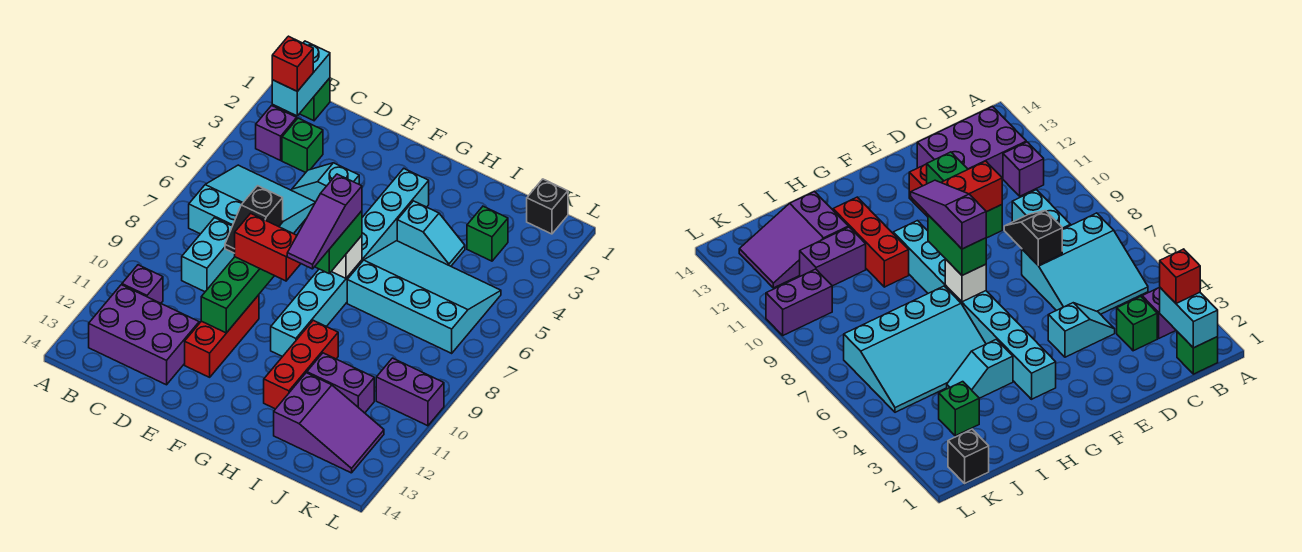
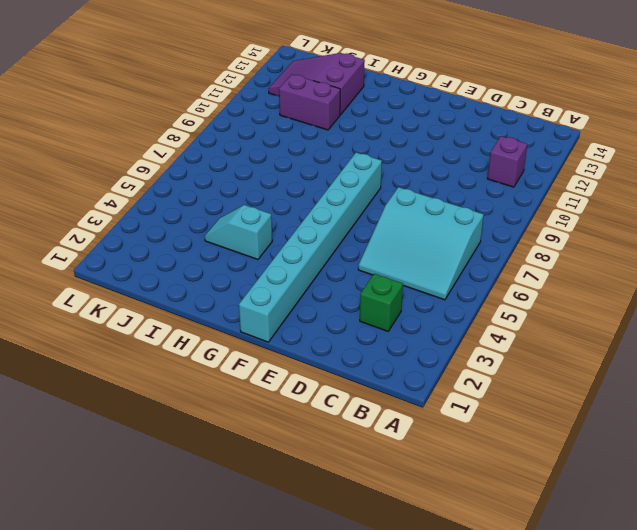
cyan brick F1:F8 level 1 -> cyan brick G3:G10 level 1
none -> green brick B1 level 1
none -> purple brick B3 level 1
none -> purple brick B12:D13 level 1

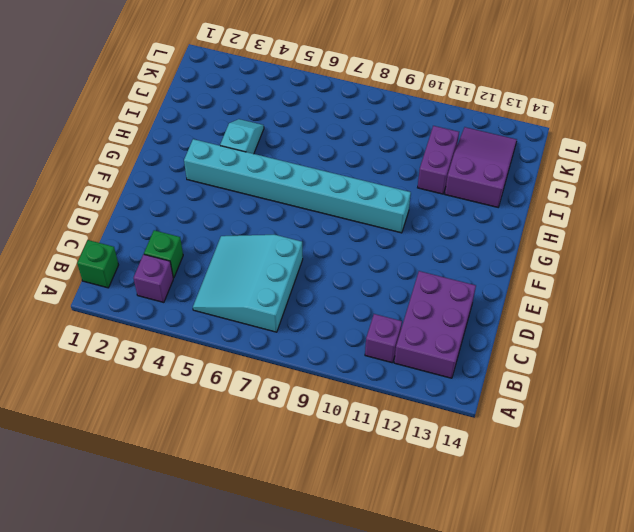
none -> cyan brick C8:C9 level 1
none -> cyan slope D4:E4 level 1 top E
none -> red brick E10:E12 level 1

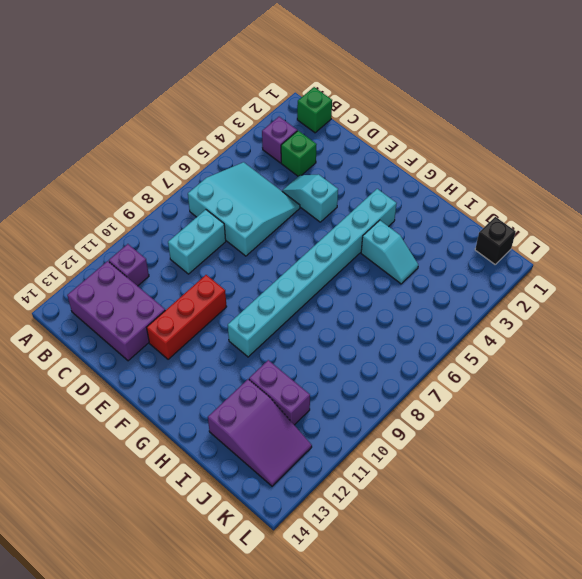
none -> cyan slope H5:K7 level 1 top 7
none -> red brick H10:H12 level 1
none -> green brick J3 level 1

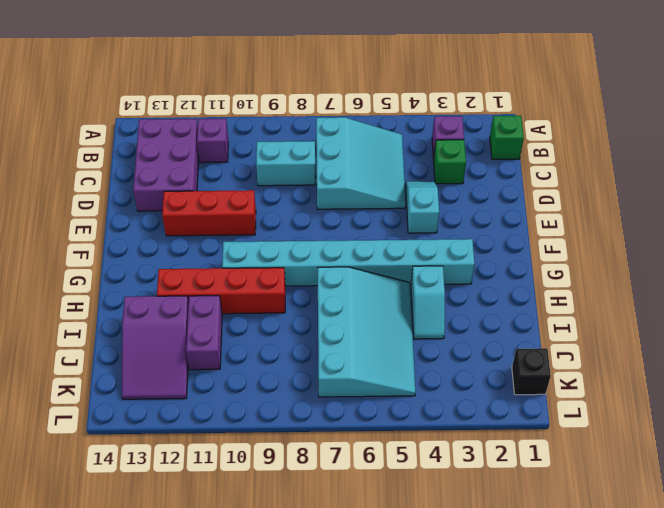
red brick H9:H12 level 1 -> red brick H10:H12 level 1
none -> green brick J3 level 1
none -> purple brick K10:L10 level 1
none -> cyan brick B1:B2 level 2

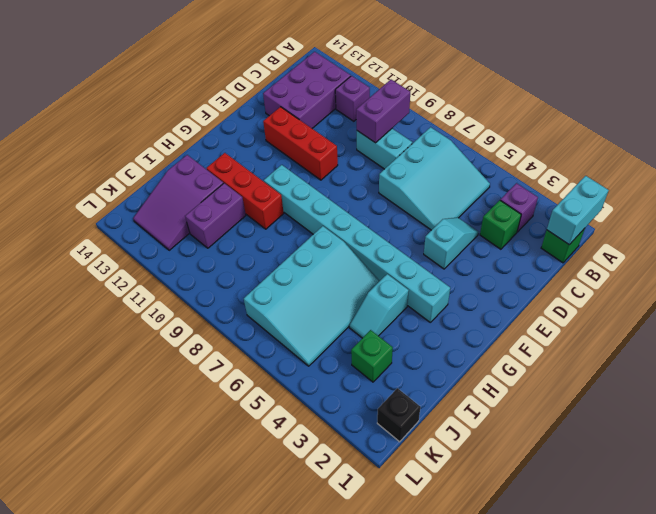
cyan brick A1:B1 level 2 -> cyan brick B1:B2 level 2
purple brick B9:C9 level 2 -> purple brick K10:L10 level 1
none -> black slope D7:D8 level 2 top 7
none -> green brick E9:E11 level 2
none -> white brick G7 level 2

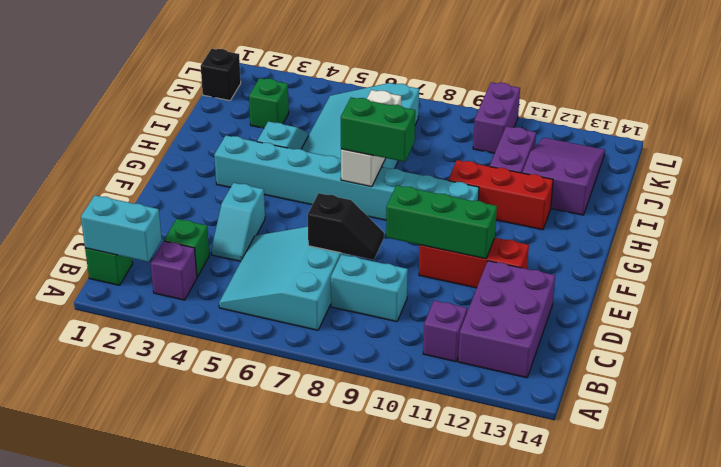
white brick G7:I7 level 2 -> white brick G7 level 2
none -> red brick B2 level 3
none -> red brick E9:F9 level 3
none -> purple slope G7:G9 level 4 top 7

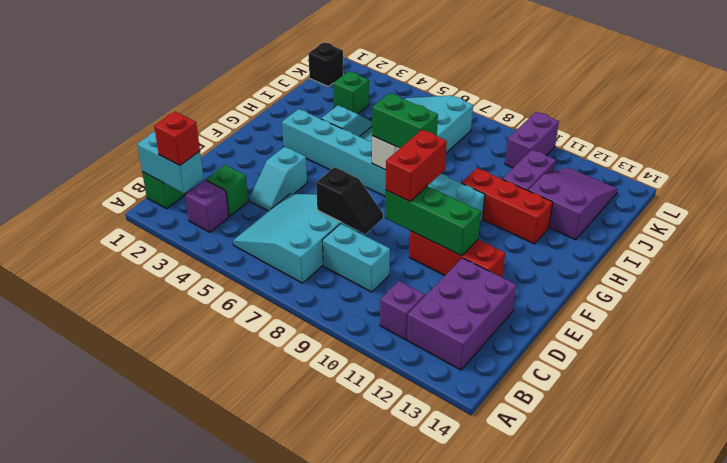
none -> purple slope G7:G9 level 4 top 7

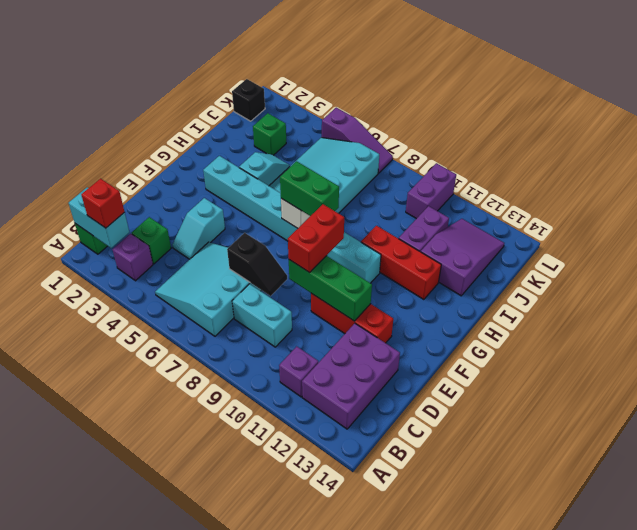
purple slope L5:L7 level 1 top 5 -> purple slope G7:G9 level 4 top 7

